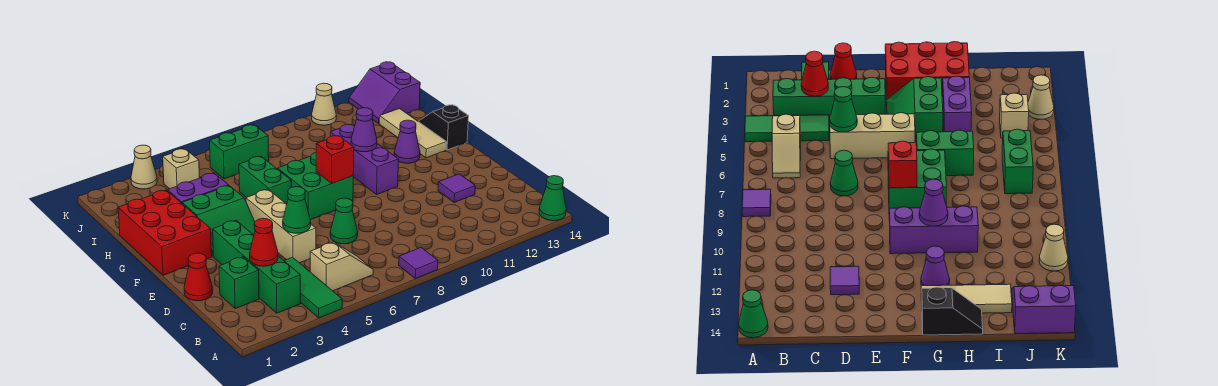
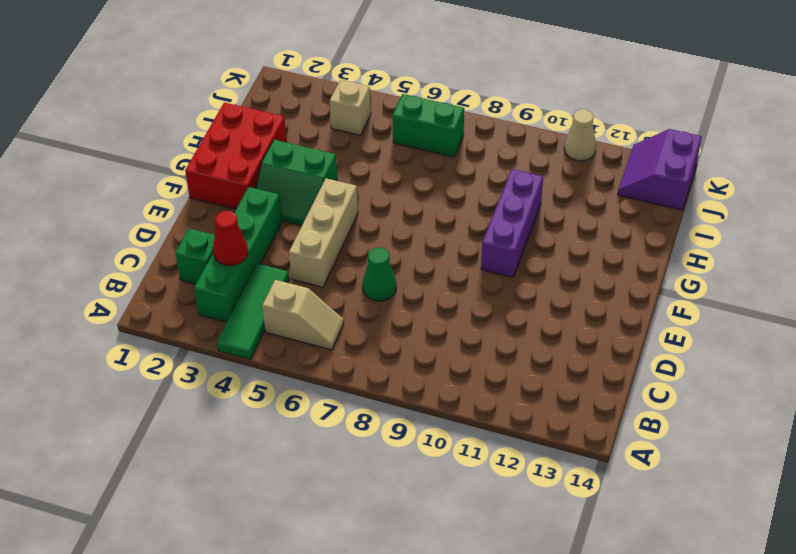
none -> purple tile A8 level 1
none -> green cone A14 level 1
none -> red cone D1 level 1

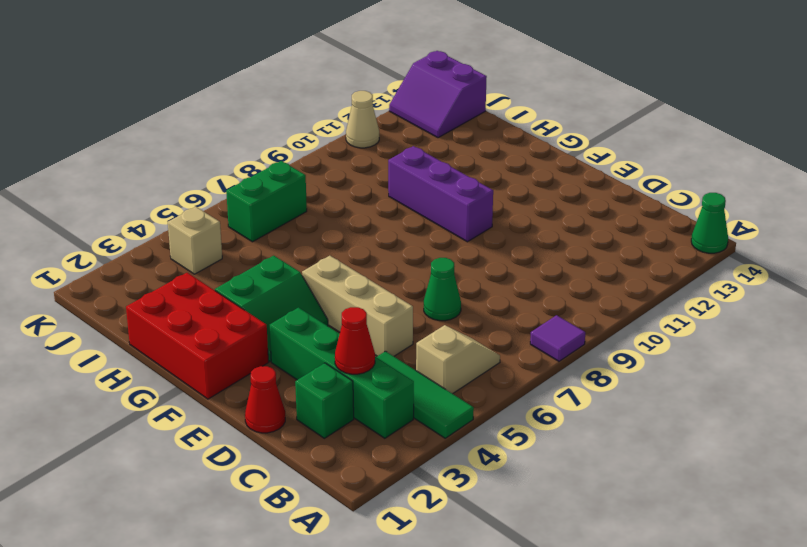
none -> purple tile D12 level 1
none -> green brick F7:G8 level 1
none -> green brick G6:H6 level 1

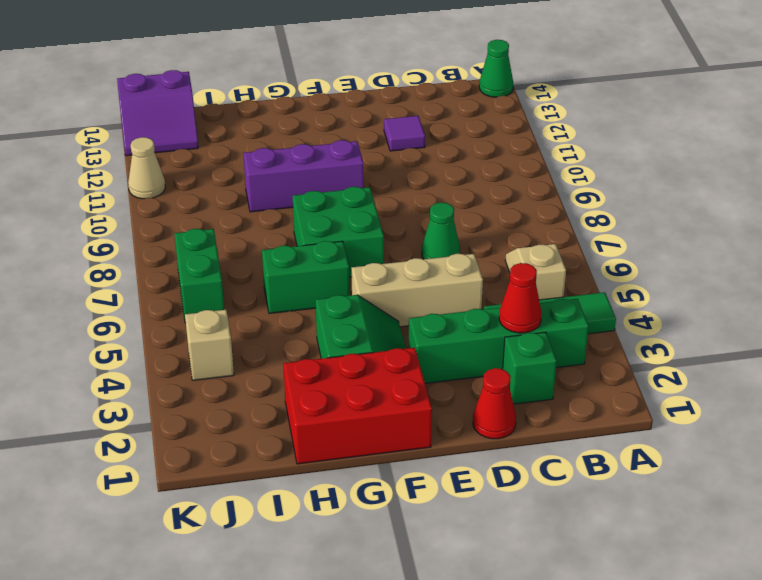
none -> purple tile A8 level 1
none -> purple cone G12 level 1
none -> tan tile G13:I13 level 1

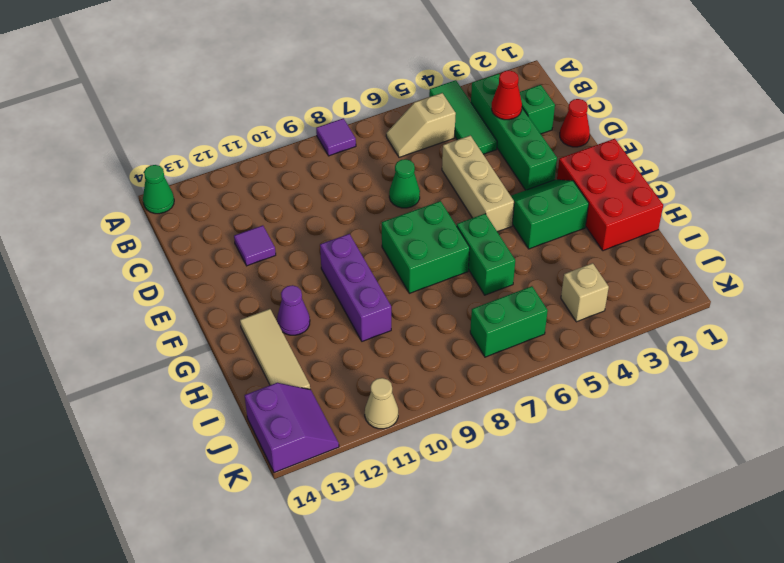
none -> black slope G14:H14 level 1 top G
none -> purple brick H3:H4 level 1
none -> tan cone K3 level 1

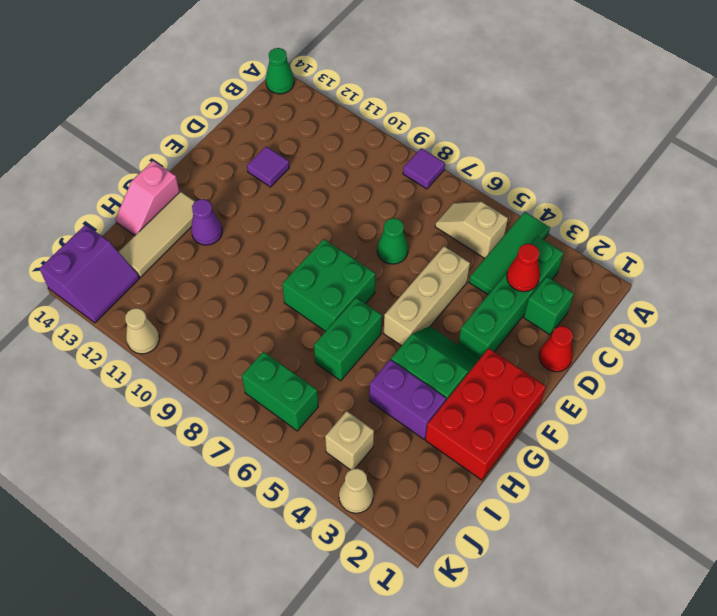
pink slope G14:H14 level 1 top G -> black slope G14:H14 level 1 top G
none -> purple brick F10:H10 level 1
none -> green cone D5 level 2
none -> red brick F8 level 2

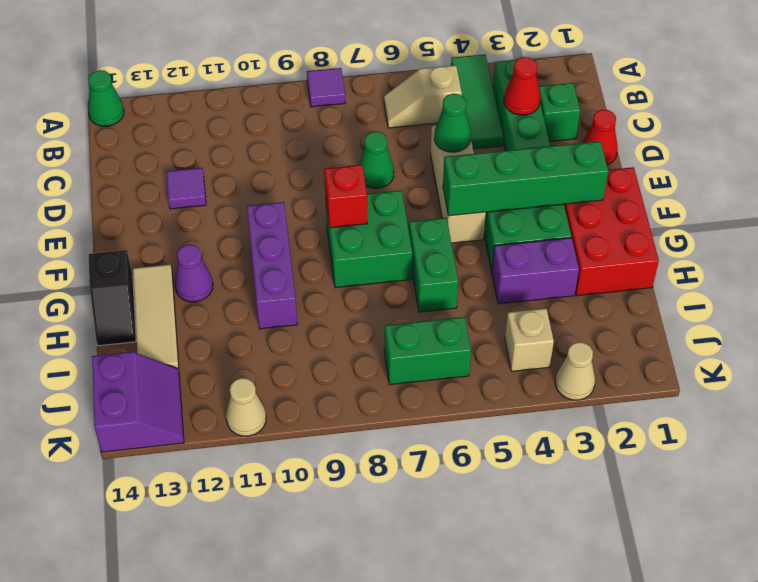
green brick F2:F5 level 2 -> none
none -> purple cone G10 level 2

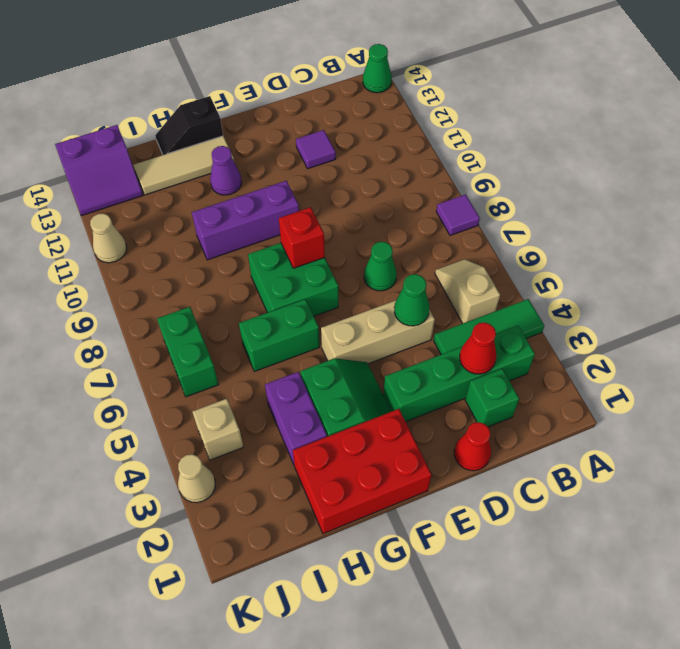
none -> purple cone G10 level 2

